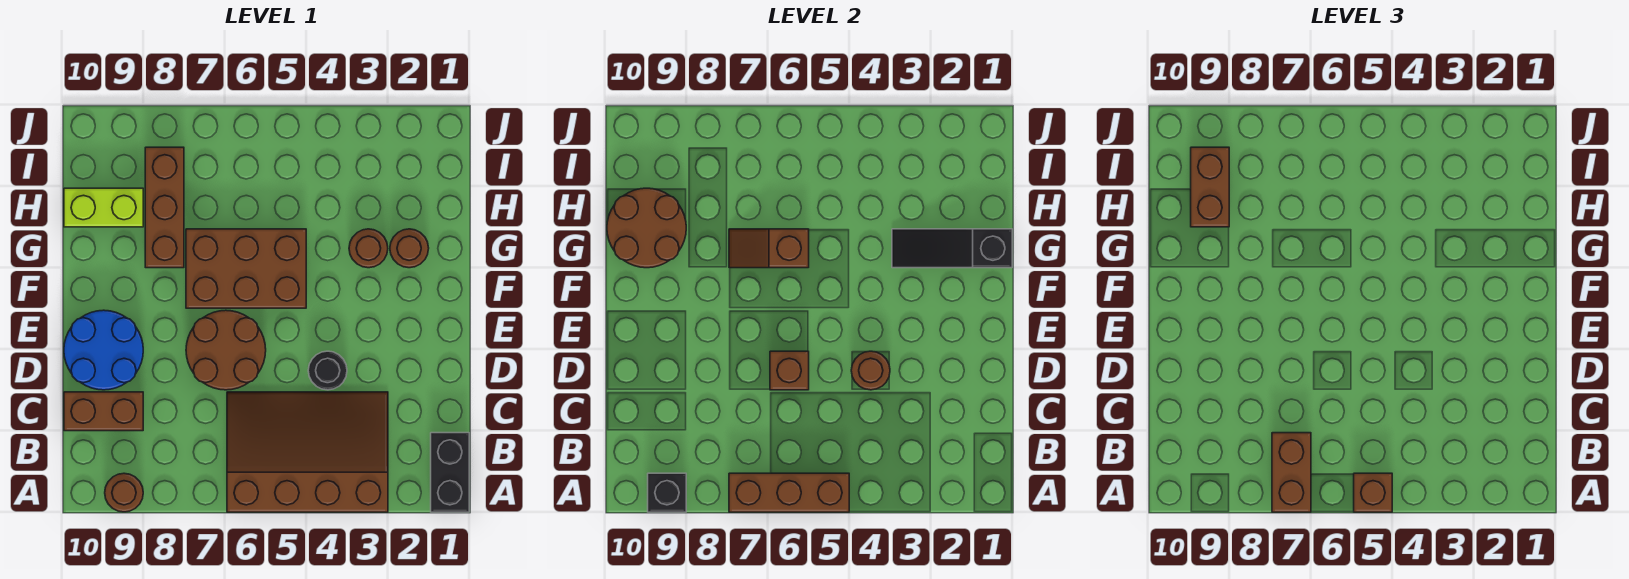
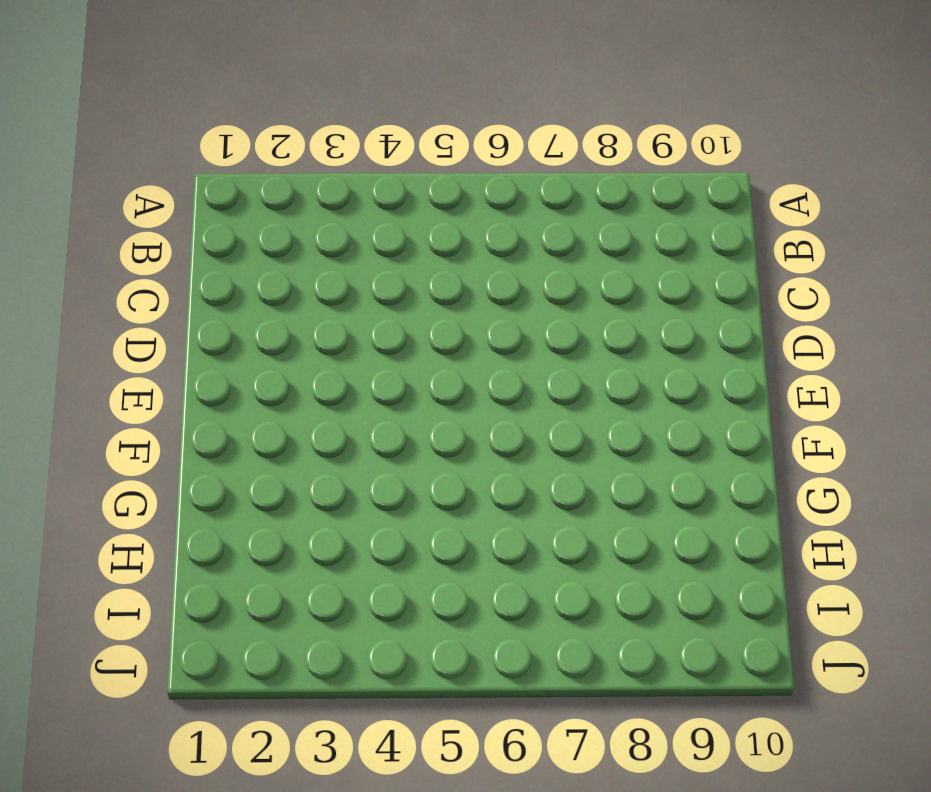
none -> black brick A1:B1 level 1
none -> brown slope A3:C6 level 1 top A
none -> brown round brick A9 level 1

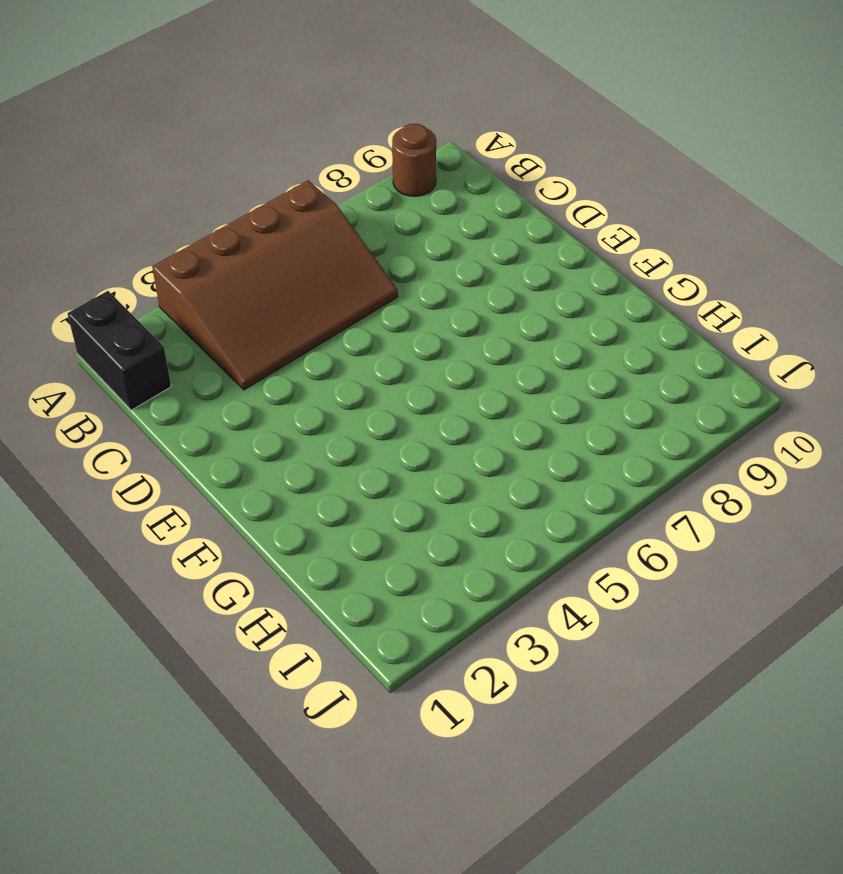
none -> brown brick C9:C10 level 1
none -> black round brick D4 level 1
none -> brown round brick D6:E7 level 1

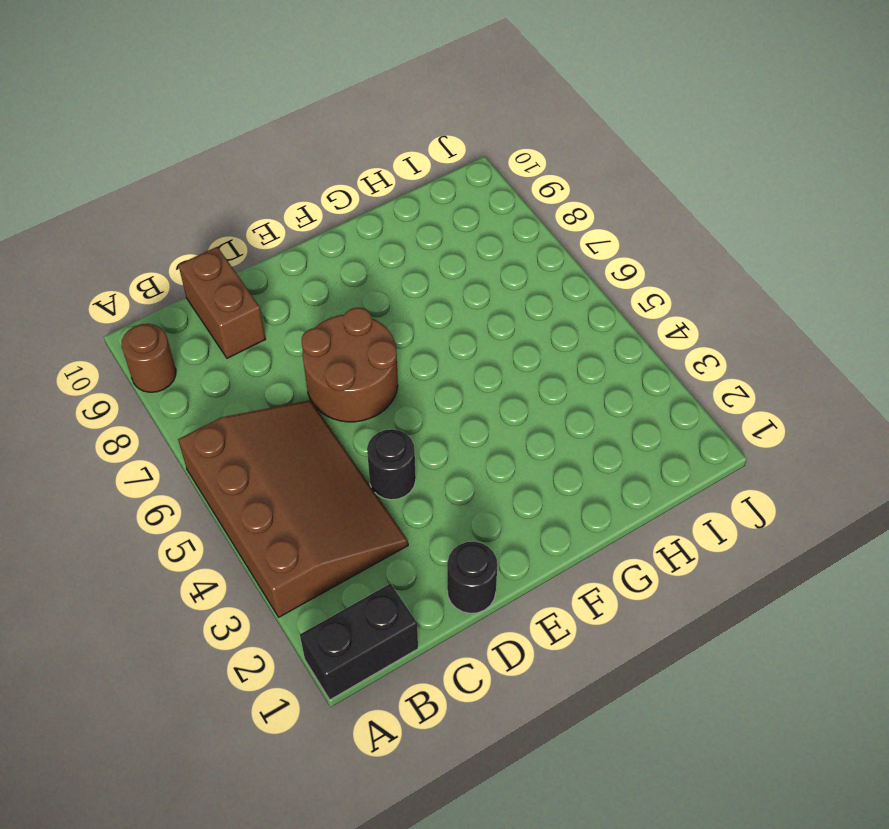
black round brick D1 level 1 -> none
none -> blue round brick D9:E10 level 1
none -> brown brick F5:G7 level 1
none -> brown round brick G2 level 1

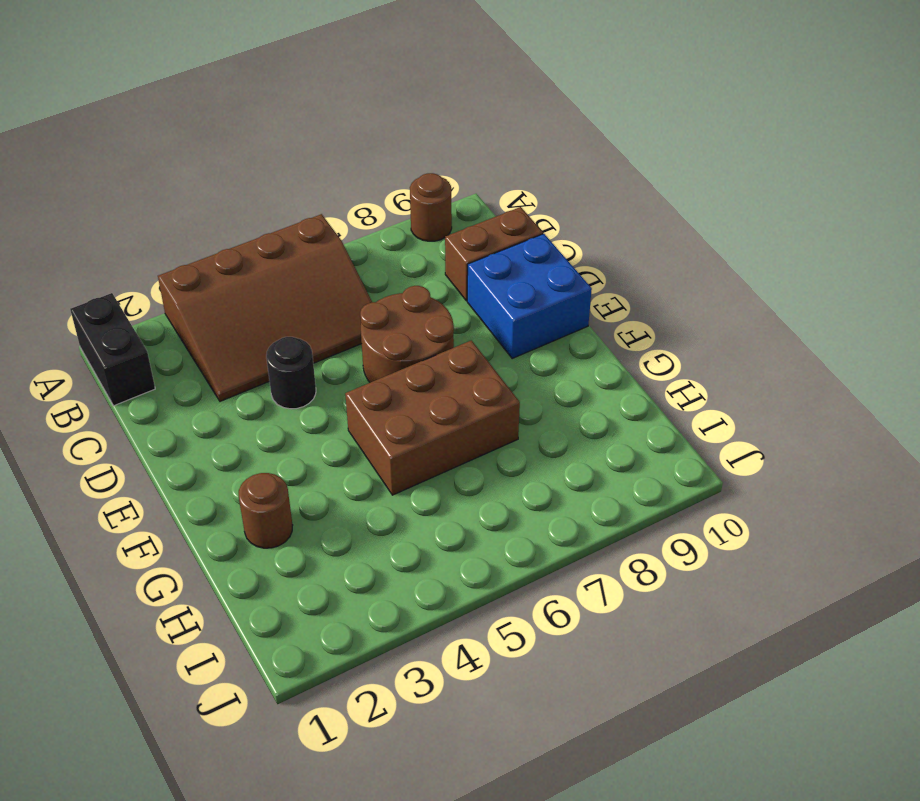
blue brick D9:E10 level 1 -> blue round brick D9:E10 level 1
none -> brown round brick G3 level 1
none -> brown brick G8:I8 level 1
none -> lime brick H9:H10 level 1

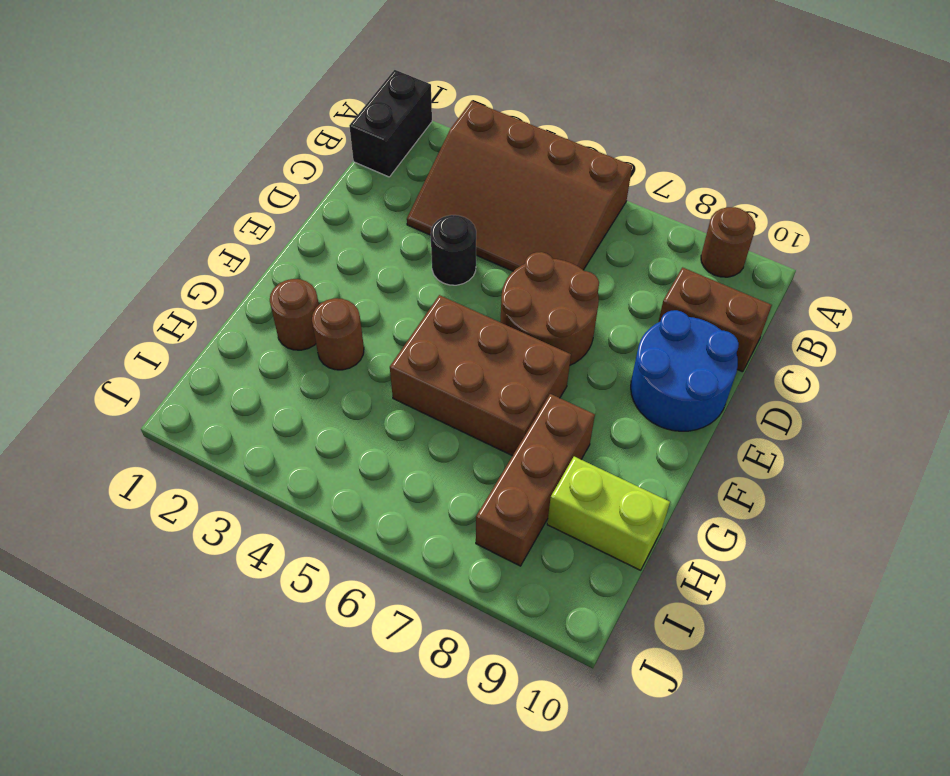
none -> brown brick A5:A7 level 2
none -> black brick A9 level 2
none -> brown round brick D4 level 2

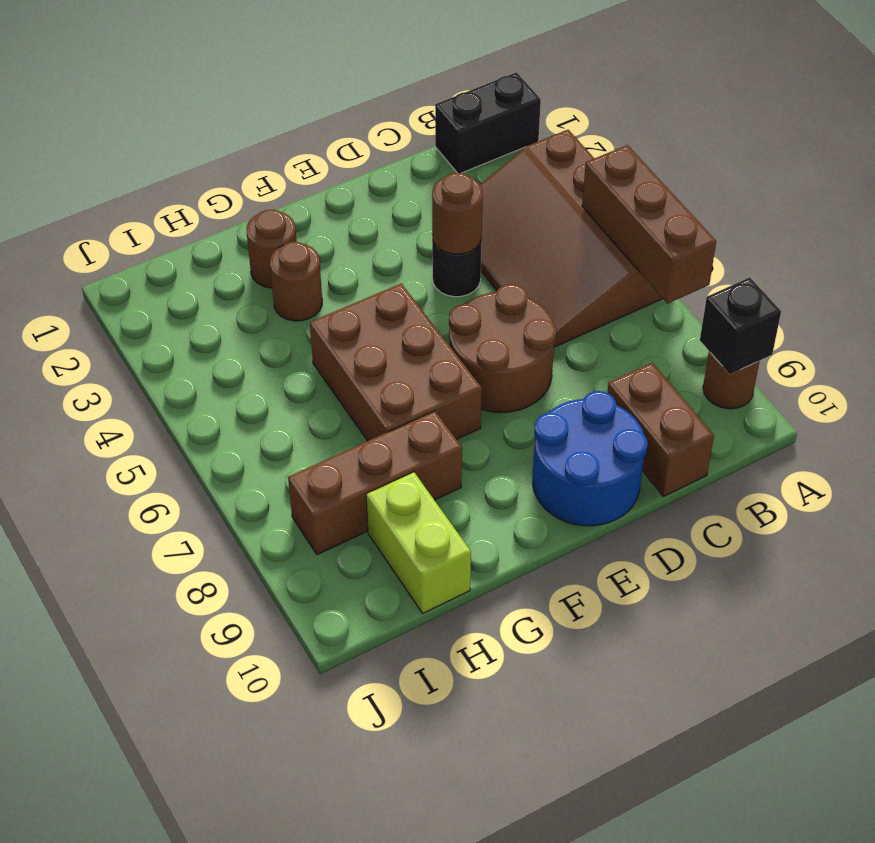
none -> brown brick D6 level 2
none -> black slope G1:G3 level 2 top 1
none -> brown slope G6:G7 level 2 top 6

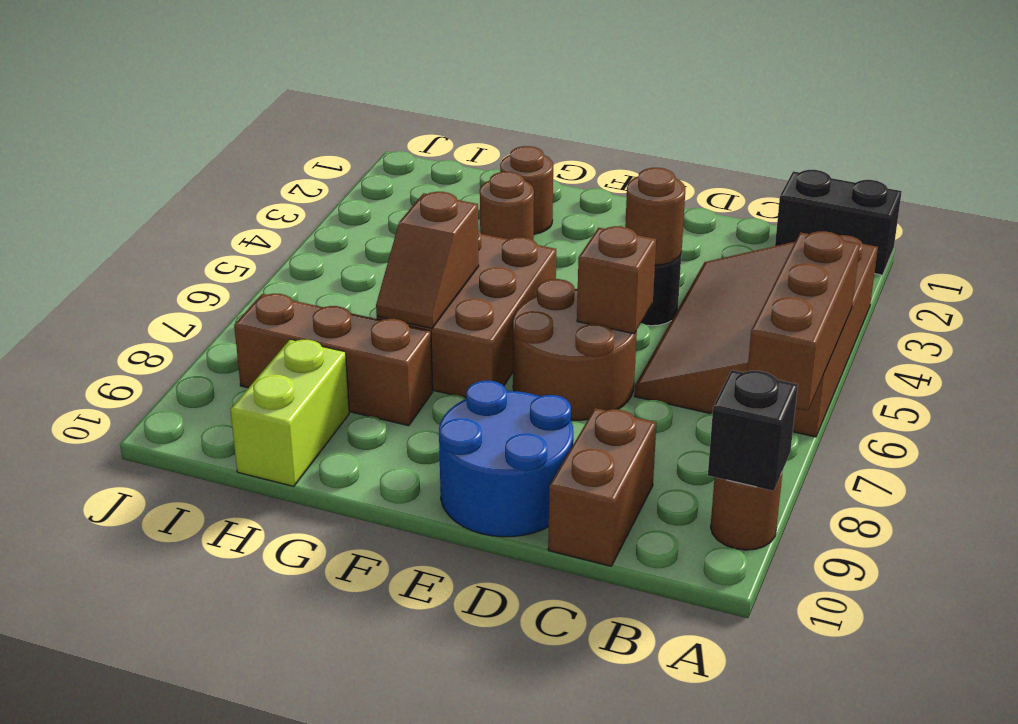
none -> black slope G1:G3 level 2 top 1
none -> brown round brick G9:H10 level 2
none -> brown brick A5 level 3

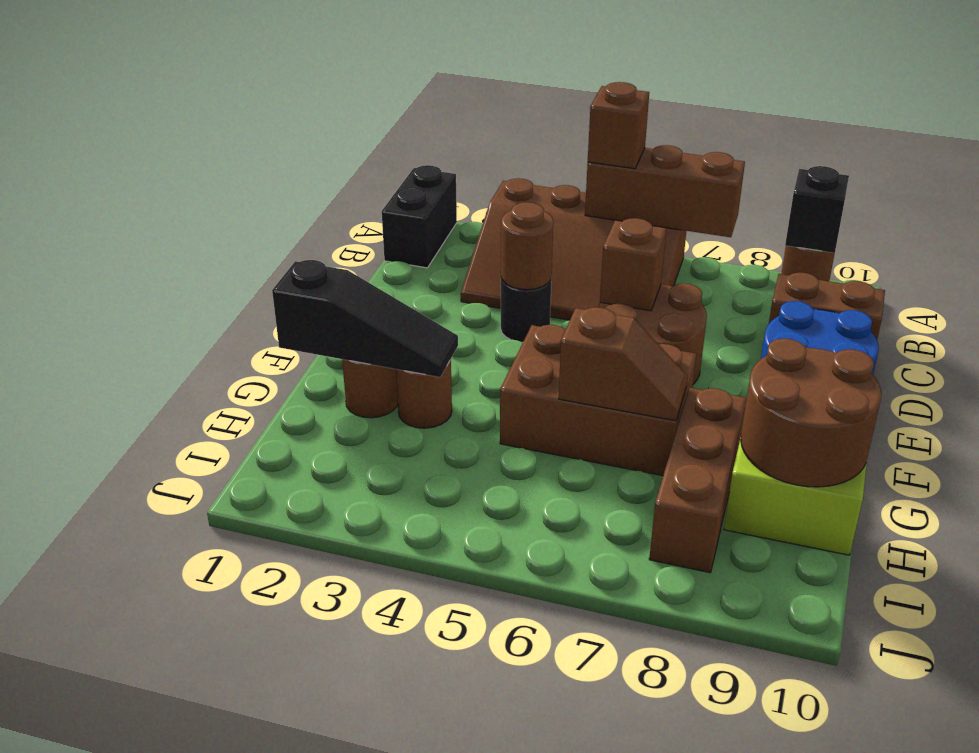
none -> brown brick A7:B7 level 3
none -> brown brick H9:I9 level 3

